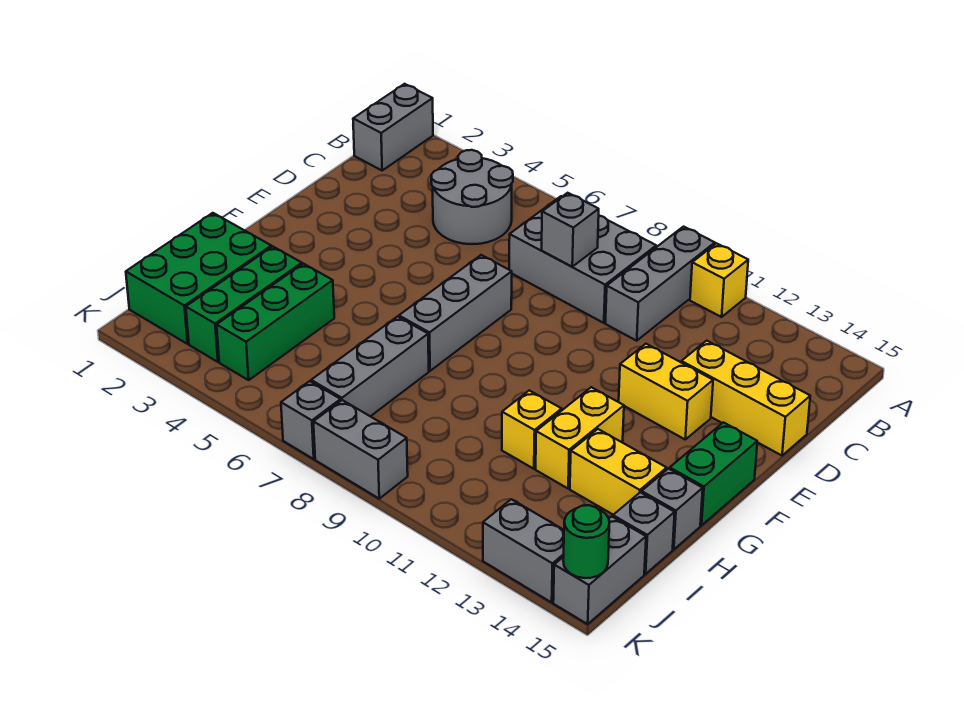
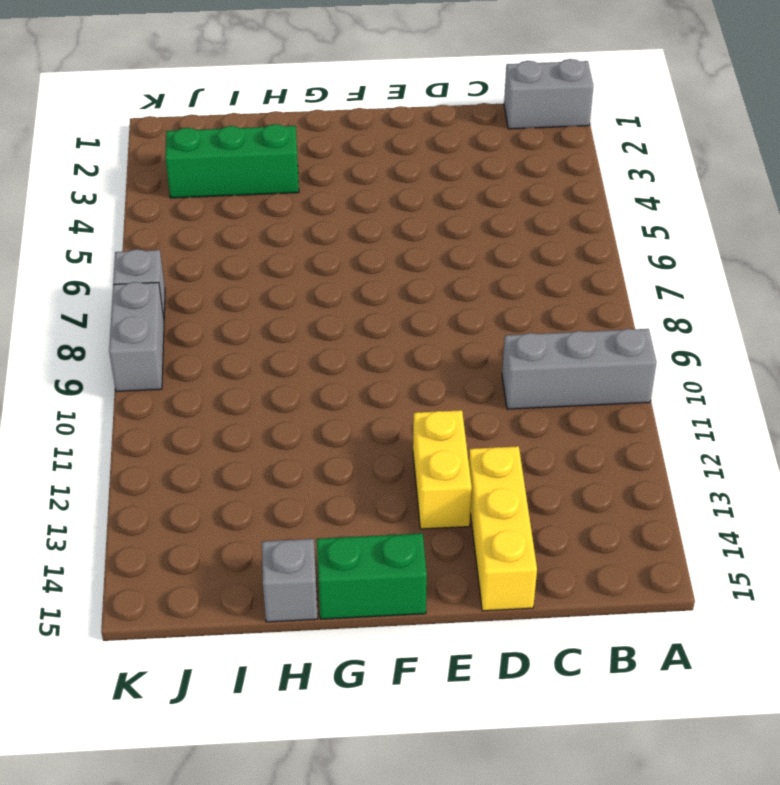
none -> yellow brick A11 level 1
none -> grey round brick B4:C5 level 1
none -> grey brick B7:C9 level 1

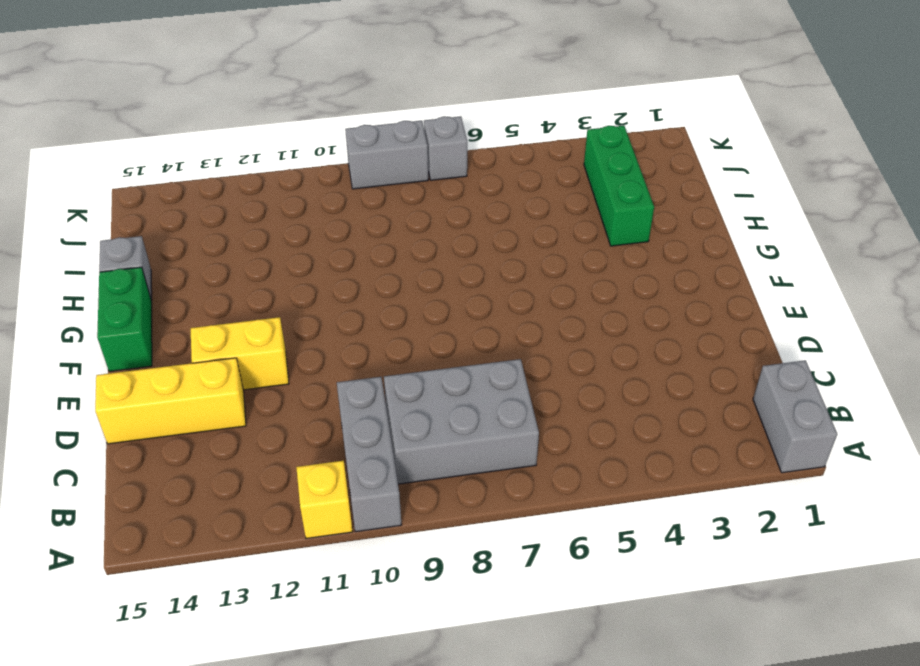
none -> grey round brick B4:C5 level 1
none -> grey brick E7:G7 level 1
none -> yellow brick G12:H12 level 1

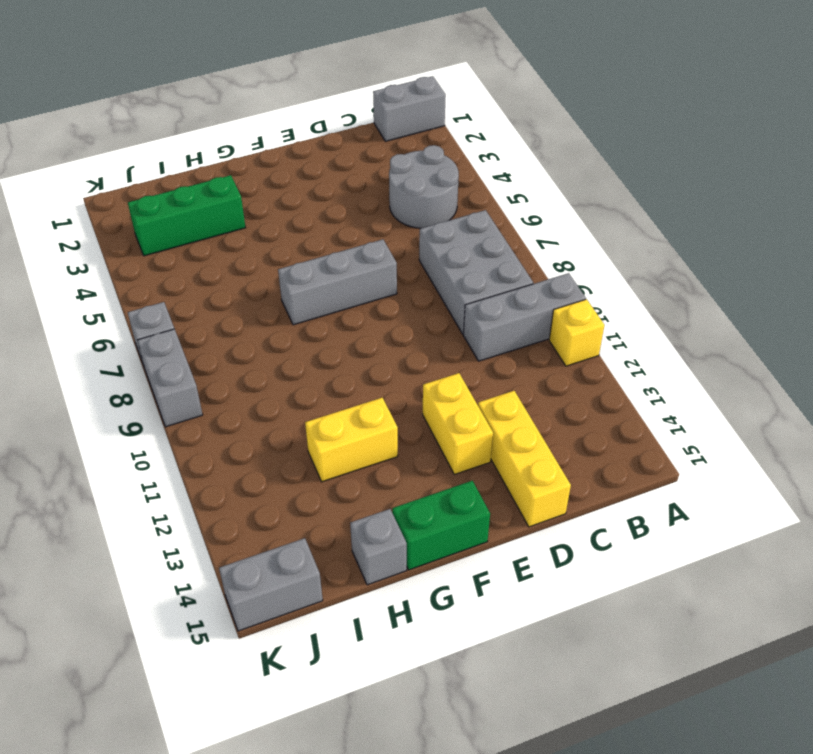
none -> green brick H1:J2 level 1
none -> green brick H4:J4 level 1
none -> grey brick H7:J7 level 1

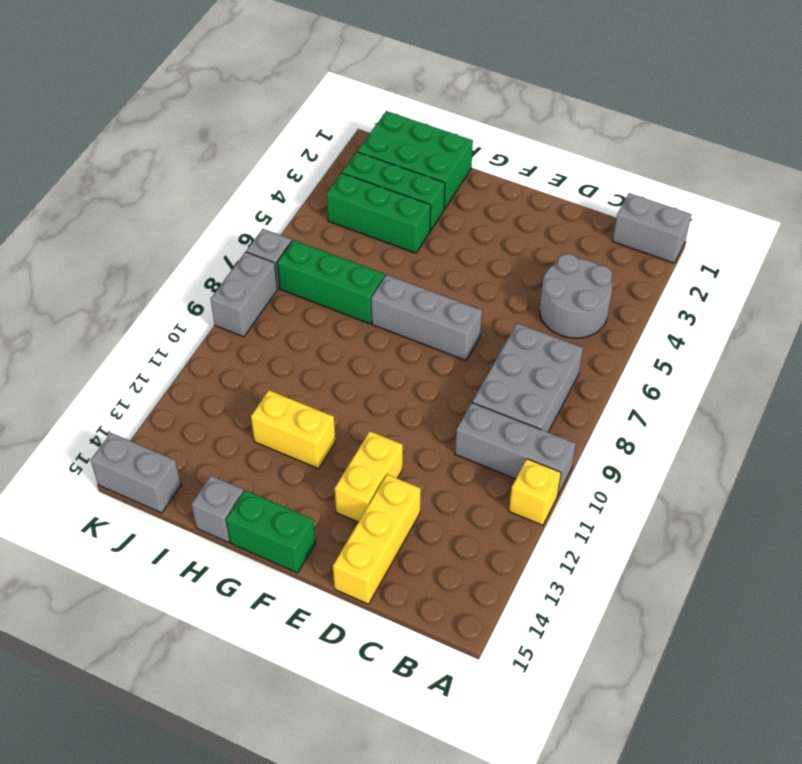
green brick H7:J7 level 1 -> grey brick H7:J7 level 1
none -> yellow brick H11 level 1
none -> yellow brick H13:H14 level 1
none -> grey brick I15 level 1

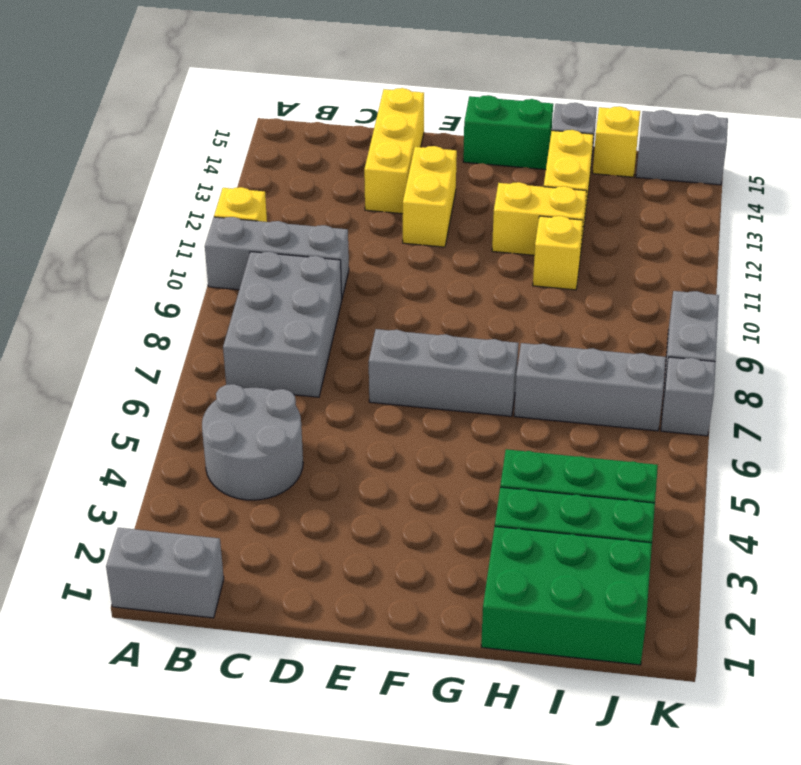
yellow brick I15 level 1 -> grey brick I15 level 1
none -> grey brick K13:K14 level 1
none -> grey brick C8 level 2
none -> green round brick K15 level 2

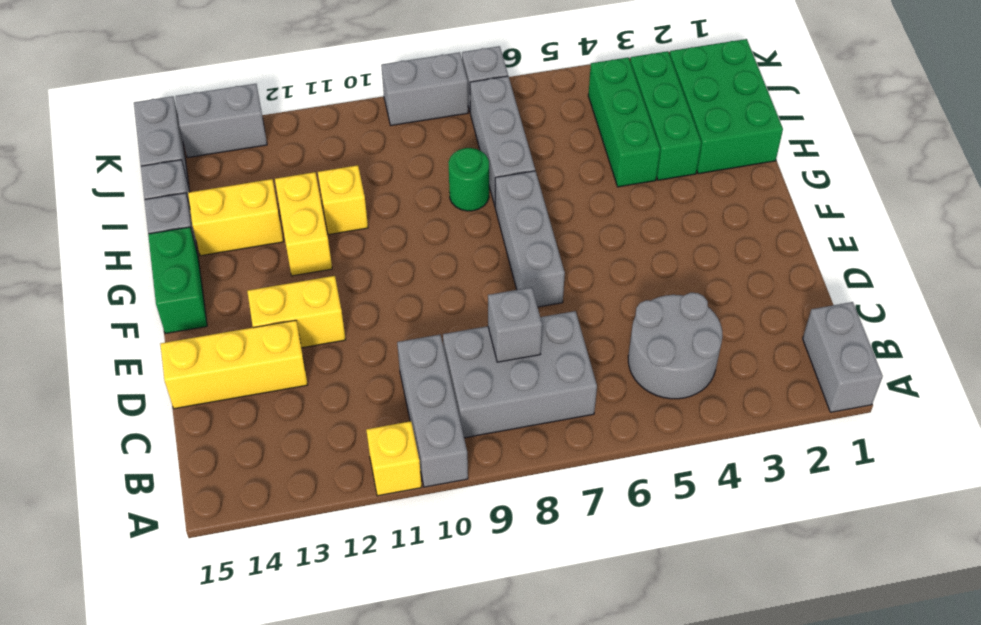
green round brick H8 level 1 -> green round brick K15 level 2

